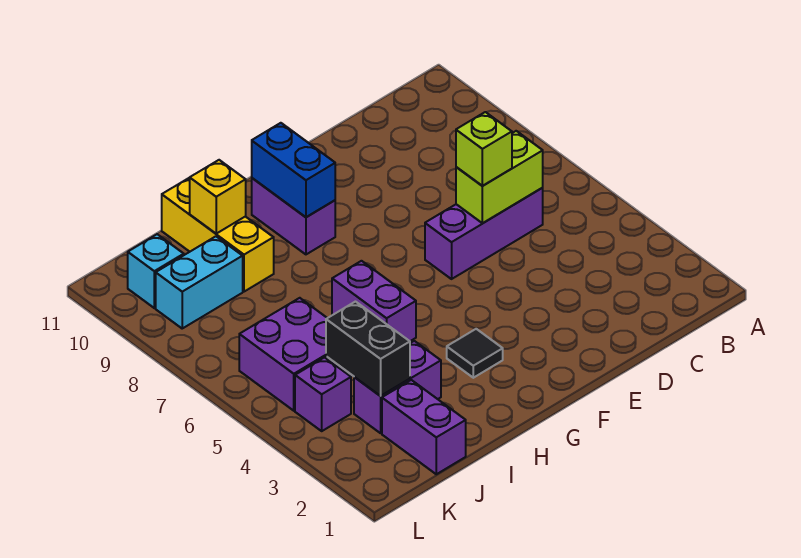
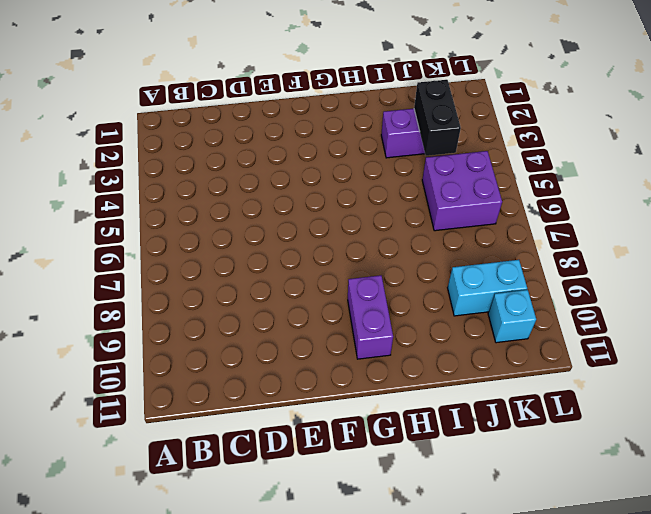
none -> purple brick C6:E6 level 1
none -> black tile G3 level 1
none -> purple brick H5:H6 level 1

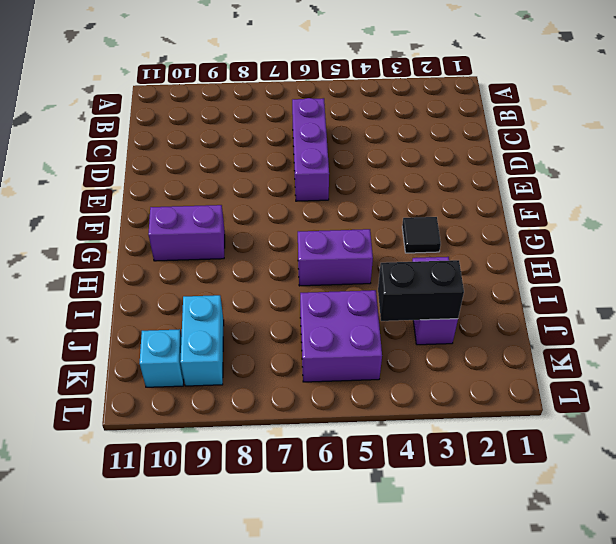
none -> yellow brick I9:I11 level 1
none -> purple brick J1:J2 level 1
none -> purple brick K4 level 1

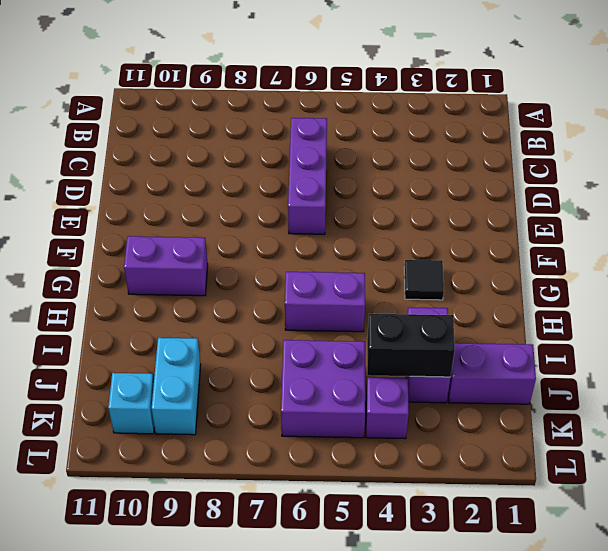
none -> yellow brick I9:I11 level 1
none -> lime brick C6:D6 level 2
none -> blue brick G9:G10 level 2

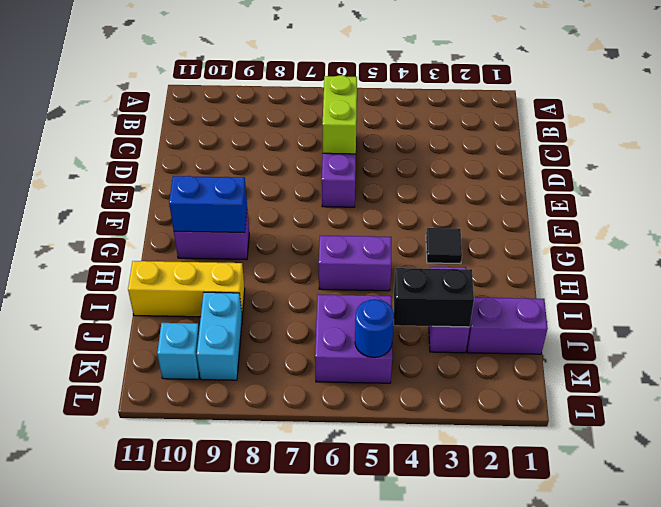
blue round brick K5 level 2 -> none
none -> purple brick K4 level 1
none -> yellow brick I10 level 2
none -> lime brick D6 level 3

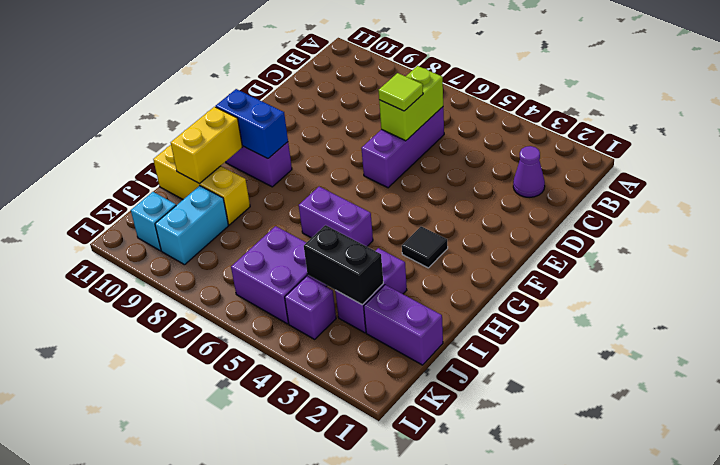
purple cone C2 level 1 -> none
lime tile D6 level 3 -> lime brick D6 level 3
yellow brick H10:I10 level 2 -> yellow brick I10 level 2

